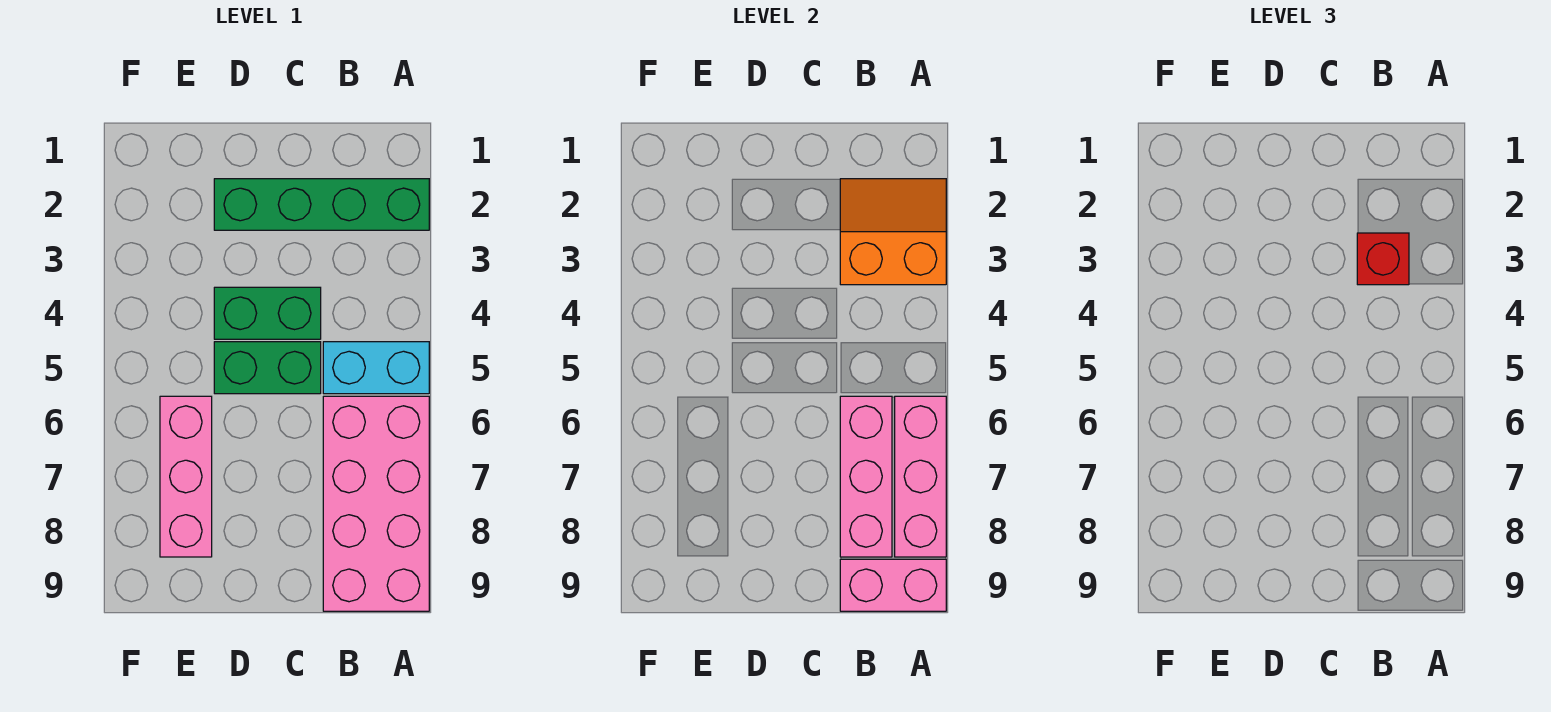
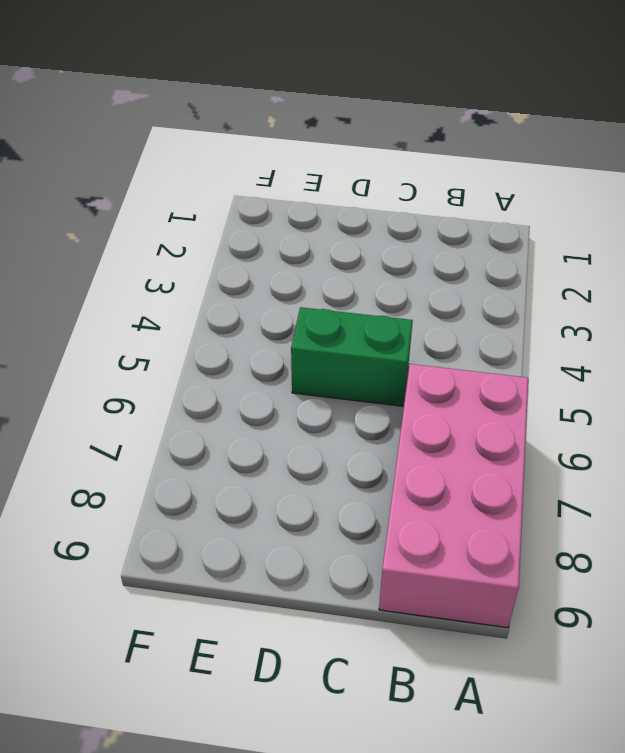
none -> green brick A2:D2 level 1
none -> cyan brick A5:B5 level 1

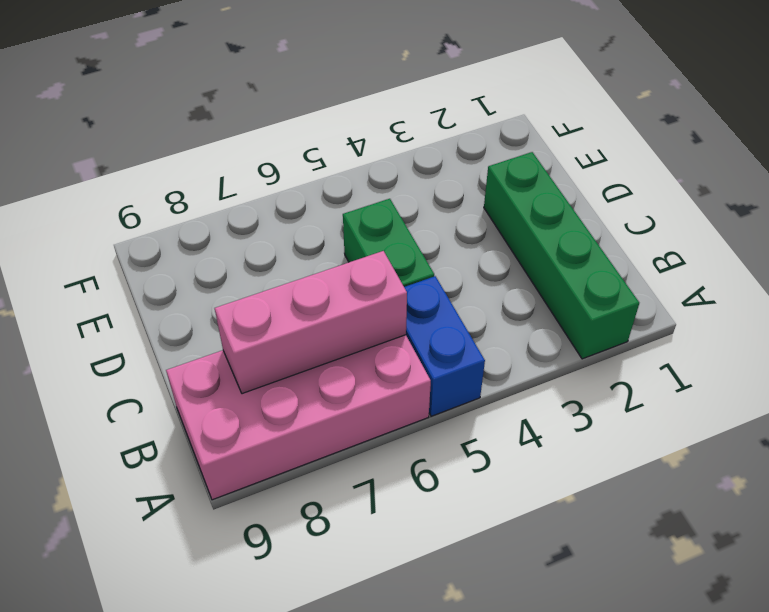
blue brick A5:B5 level 1 -> cyan brick A5:B5 level 1
none -> green brick C4:D4 level 1
none -> pink brick E6:E8 level 1

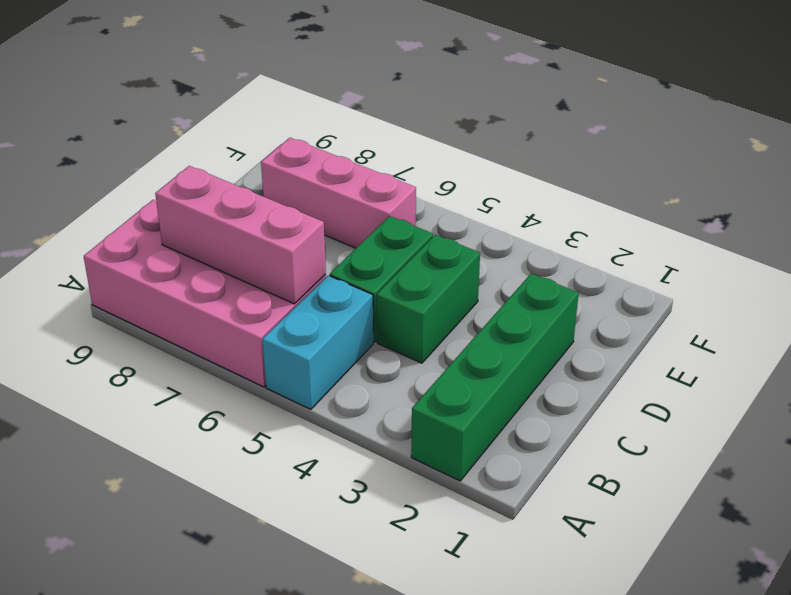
none -> orange slope A2:B3 level 2 top 3
none -> pink brick A6:A8 level 2

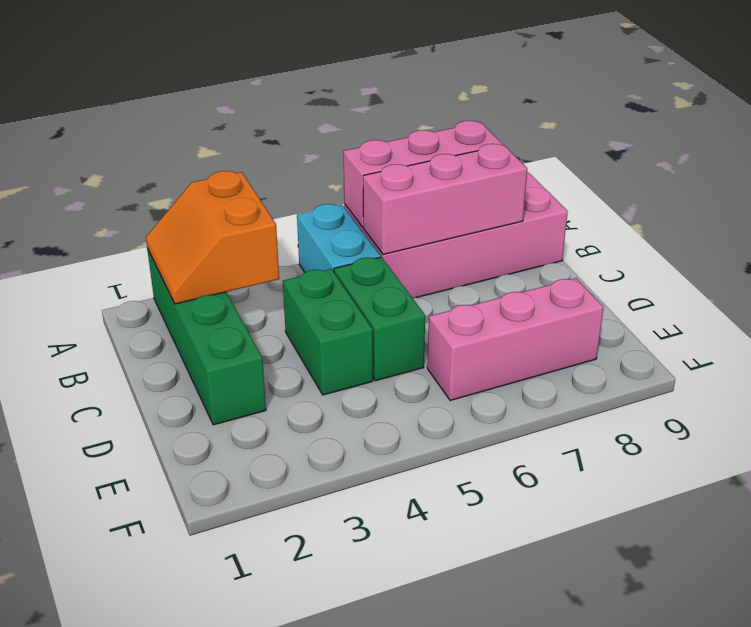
none -> pink brick A9:B9 level 2
none -> red brick B3 level 3

